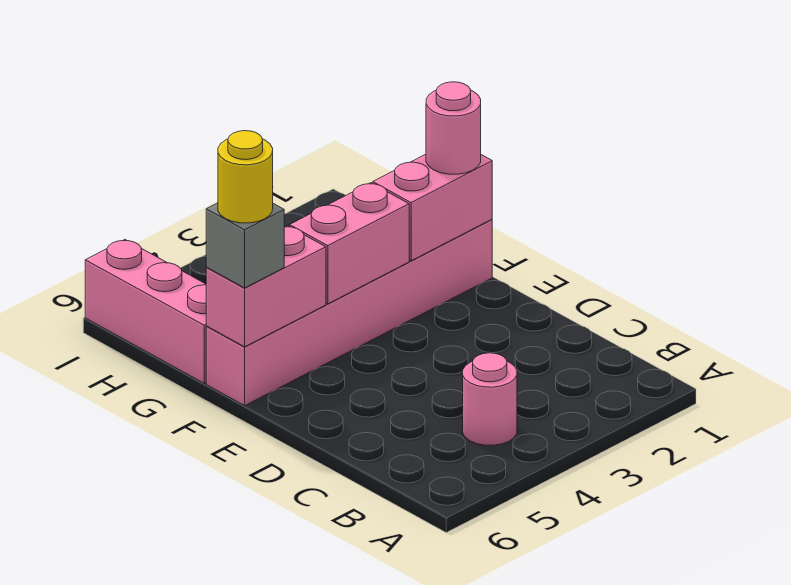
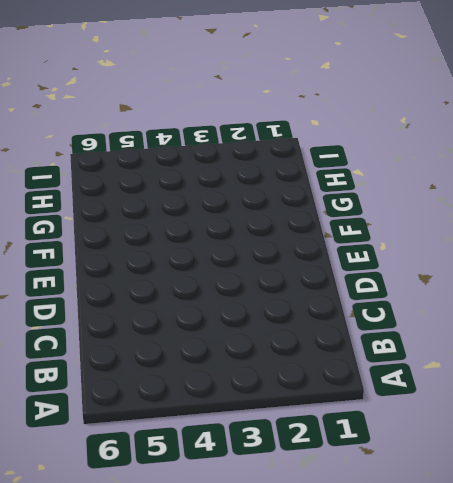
none -> pink round brick B4 level 1
none -> pink brick F1:F6 level 1

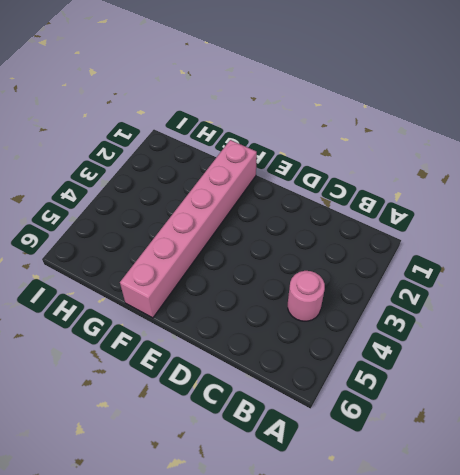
none -> pink brick G6:I6 level 1
none -> pink brick F1:F2 level 2

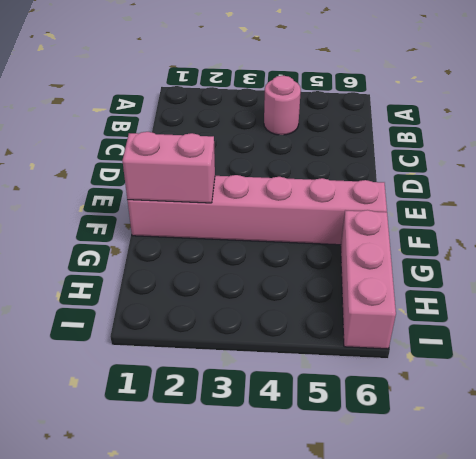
none -> pink brick F3:F4 level 2
none -> pink brick F5:F6 level 2

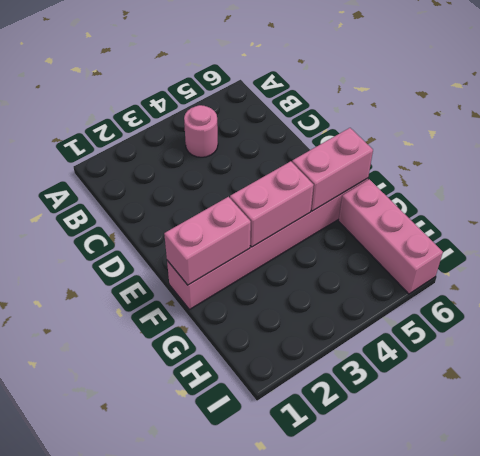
none -> pink round brick F1 level 3
none -> grey brick F6 level 3

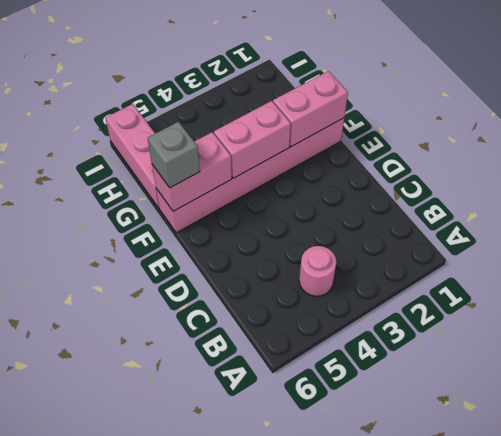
none -> pink round brick F1 level 3
none -> yellow round brick F6 level 4

